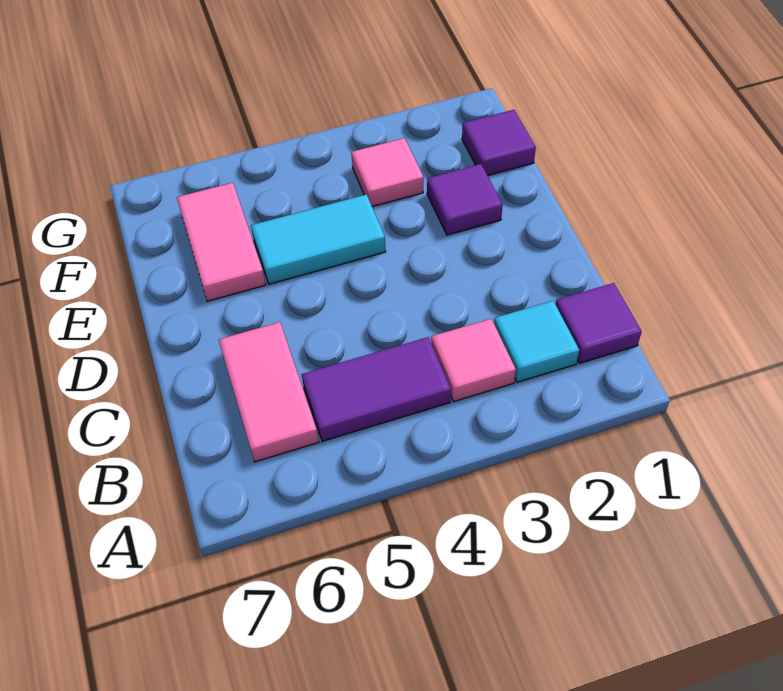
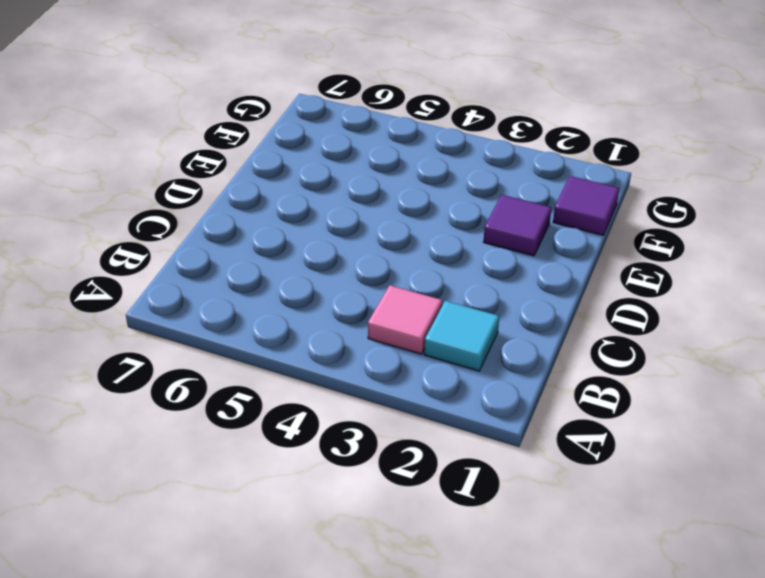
none -> purple tile B1 level 1
none -> purple tile B4:B5 level 1

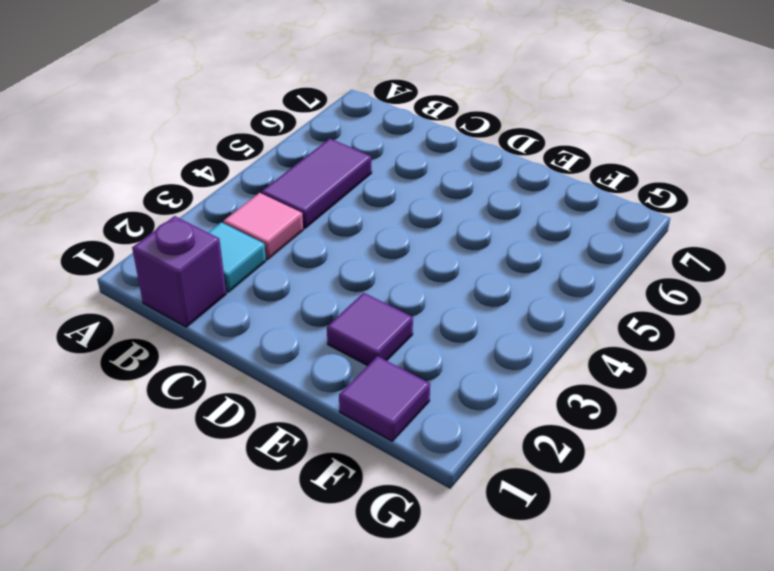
purple brick B1 level 1 -> purple tile B1 level 1
none -> pink tile B6:C6 level 1
none -> cyan tile E4:E5 level 1

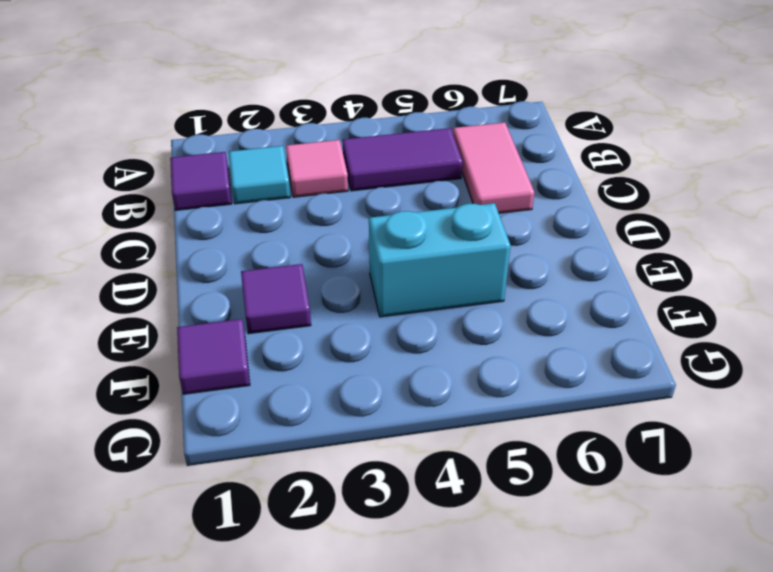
cyan brick E4:E5 level 1 -> cyan tile E4:E5 level 1
none -> pink tile E6:F6 level 1
none -> pink tile F3 level 1

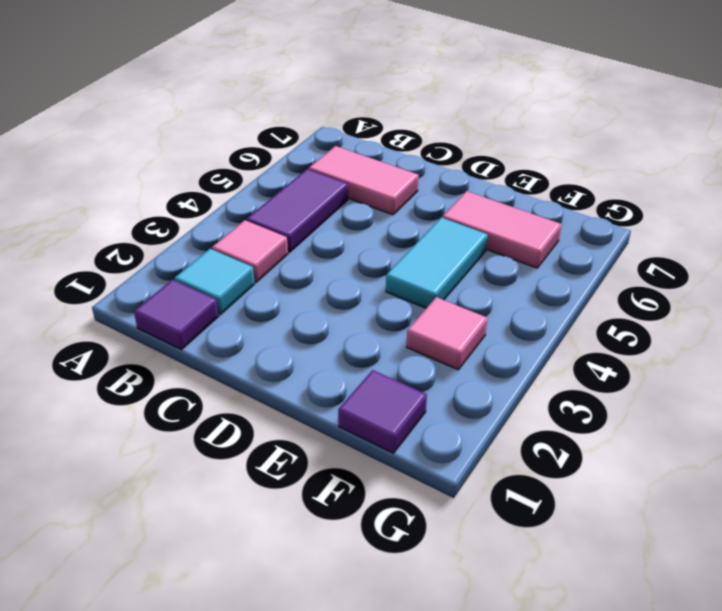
none -> purple tile E2 level 1

